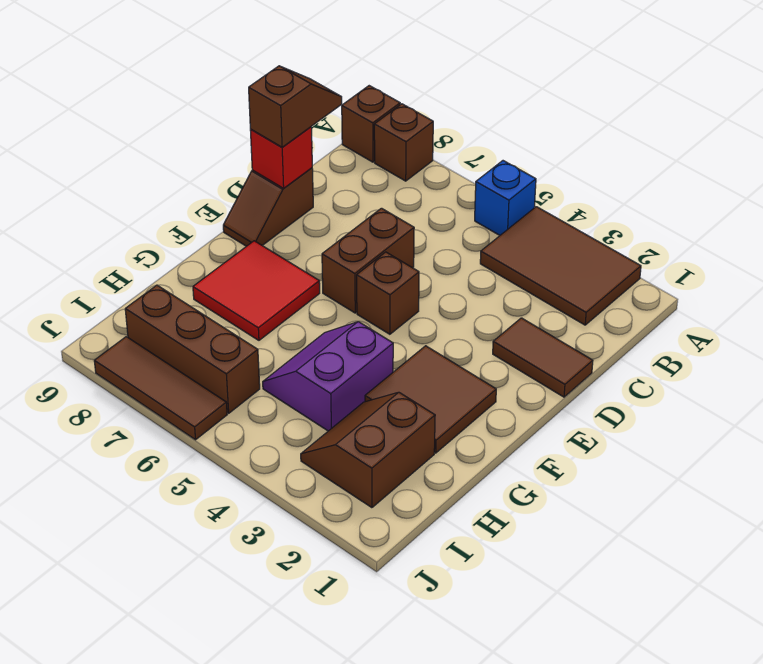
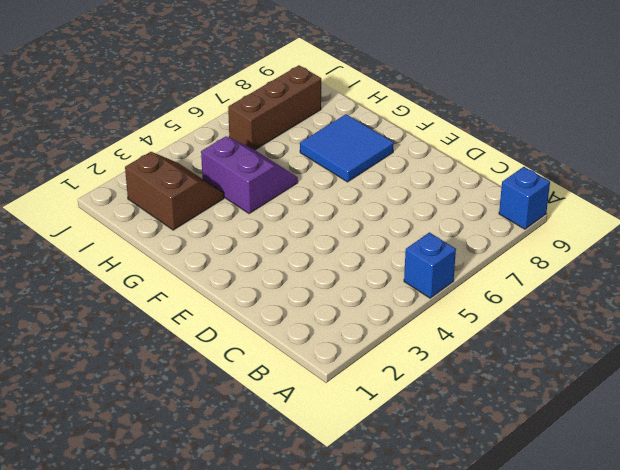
blue brick A9 level 1 -> brown brick A9 level 1
blue tile F7:G8 level 1 -> red tile F7:G8 level 1
none -> brown tile A2:B4 level 1
none -> brown brick A8 level 1
none -> brown tile D1:D2 level 1

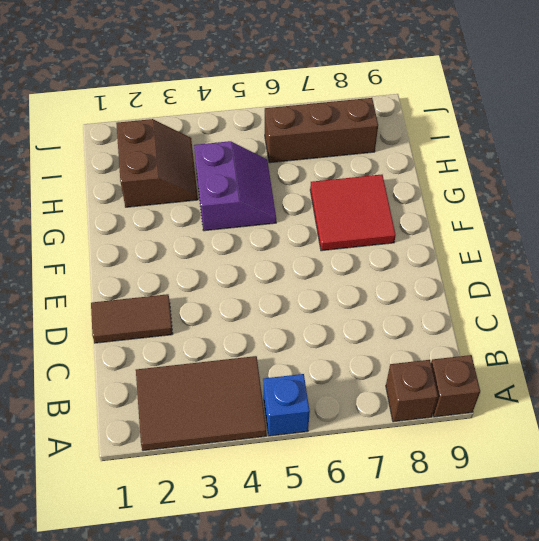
none -> brown brick D6:E6 level 1
none -> brown slope D9:E9 level 1 top D
none -> brown brick E5 level 1

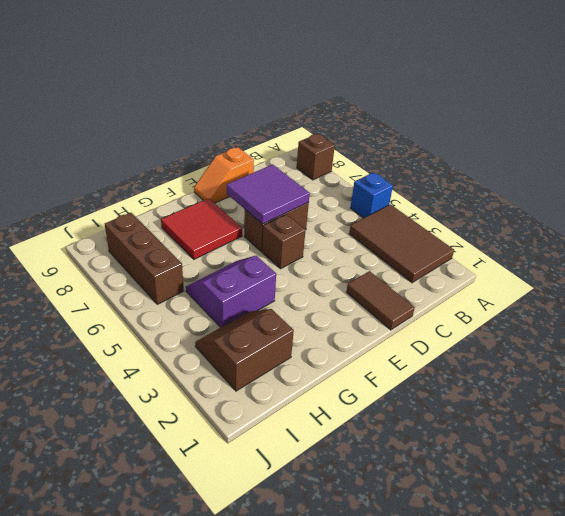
purple tile D6:E7 level 2 -> none
orange slope D9:E9 level 1 top D -> brown slope D9:E9 level 1 top D
none -> brown brick A9 level 1
none -> brown tile F2:G3 level 1
none -> brown tile J6:J8 level 1

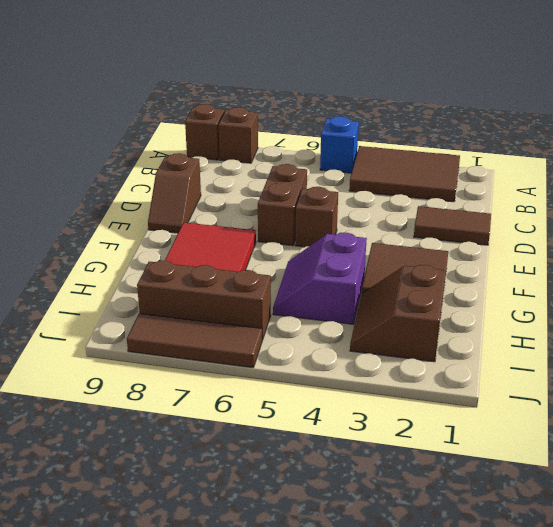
none -> red brick D9 level 2
none -> brown slope C9:D9 level 3 top D

